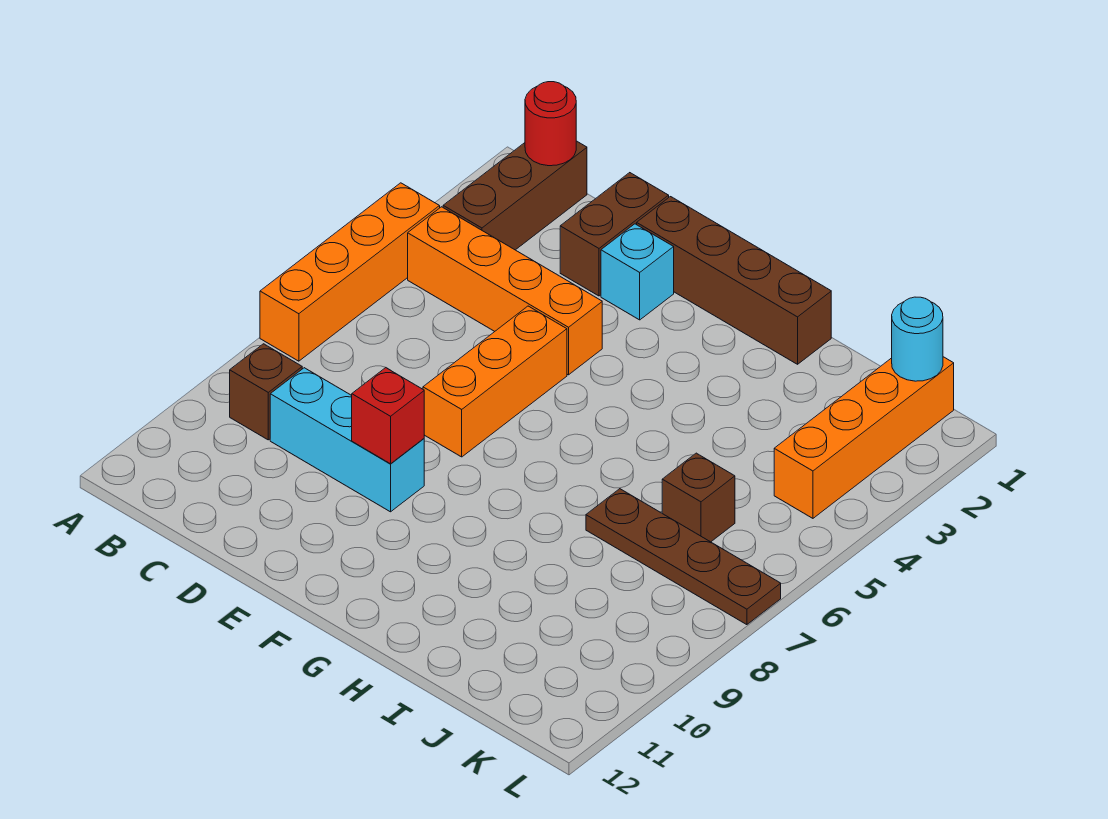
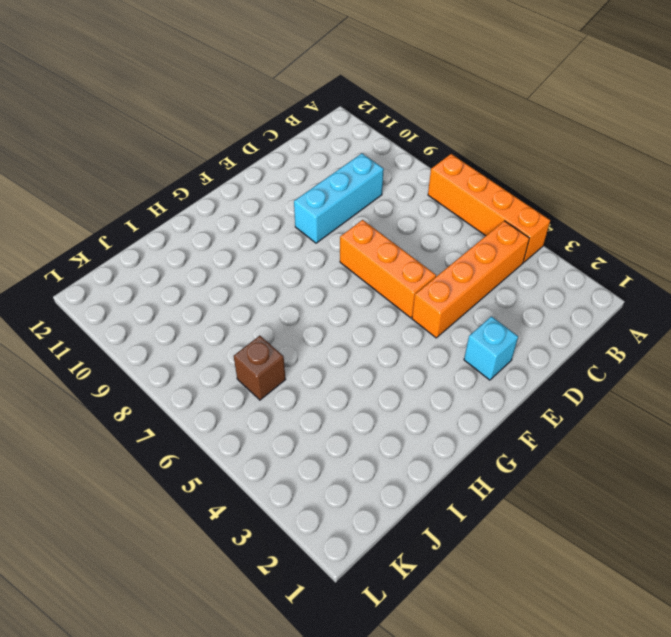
none -> brown brick B1:B3 level 1
none -> brown brick B9 level 1
none -> brown brick D1:D2 level 1

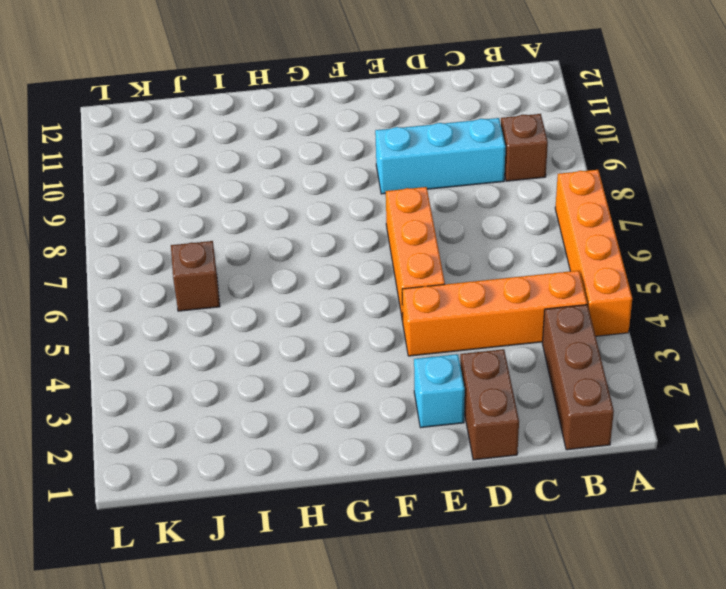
none -> brown brick E1:H1 level 1
none -> brown plate I7:L7 level 1
none -> orange brick K1:K4 level 1

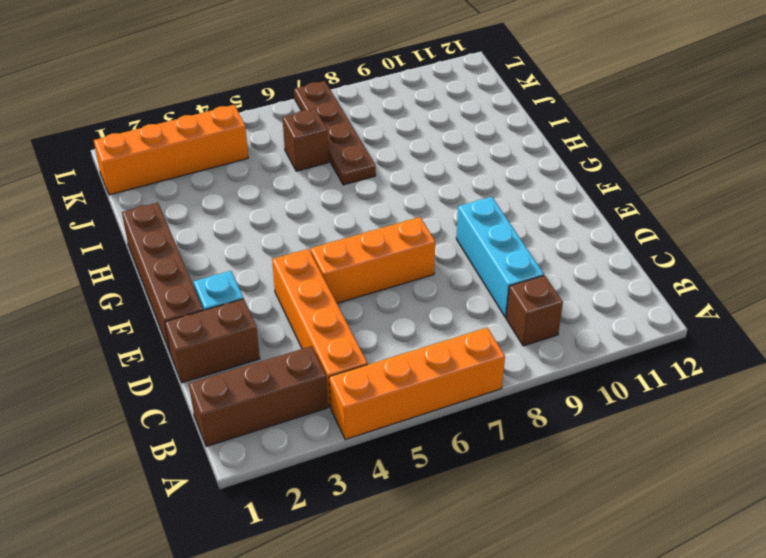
none -> red round brick B1 level 2
none -> red brick E9 level 2
none -> cyan round brick K1 level 2

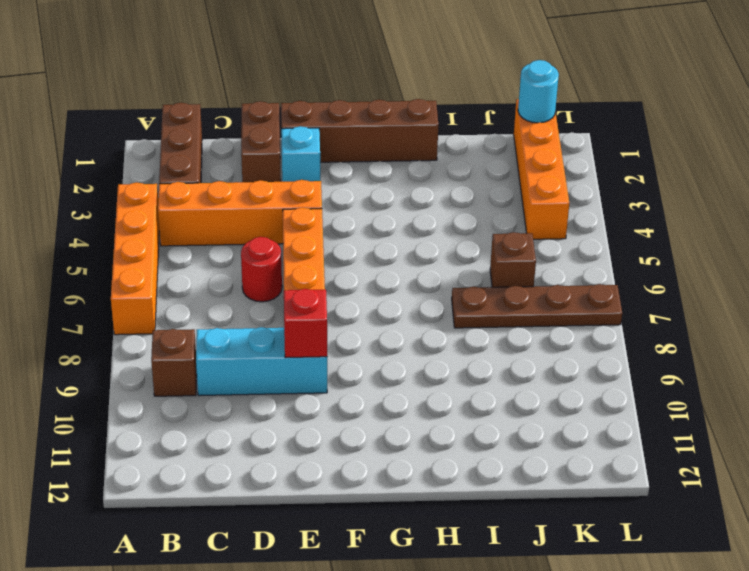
red round brick D6 level 1 -> red round brick B1 level 2

